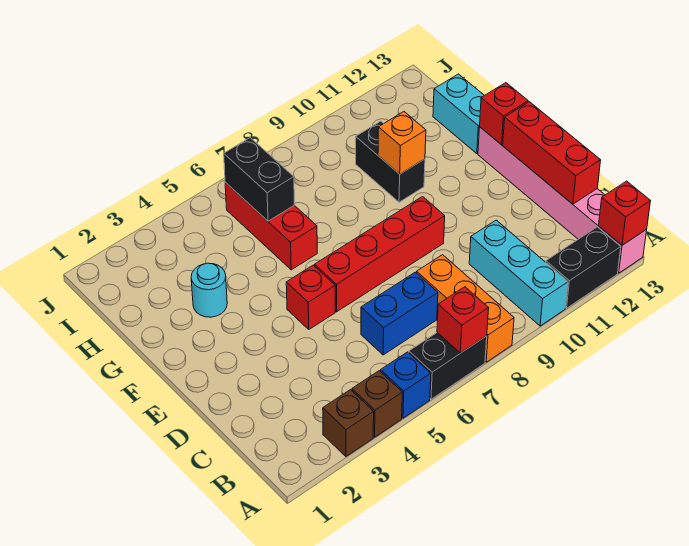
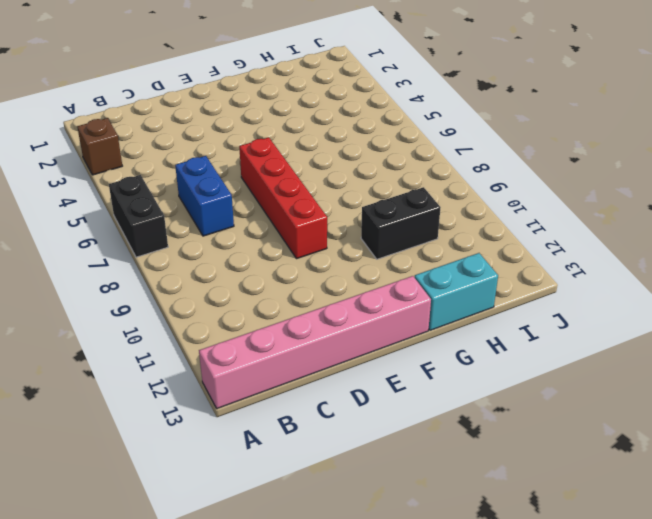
none -> brown brick A4 level 1
none -> blue brick A5 level 1
none -> orange brick A8:C8 level 1

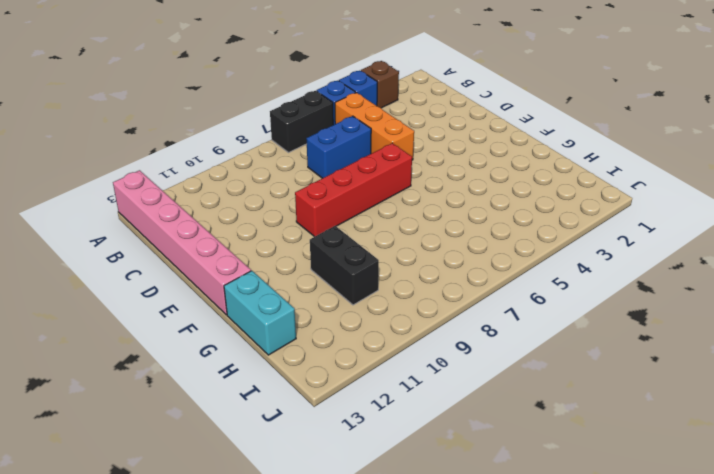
blue brick A4 level 1 -> brown brick A4 level 1
orange brick B5:D5 level 1 -> orange brick A8:C8 level 1
none -> cyan brick A10:C10 level 1
none -> black brick A11:A12 level 1
none -> red brick E5 level 1

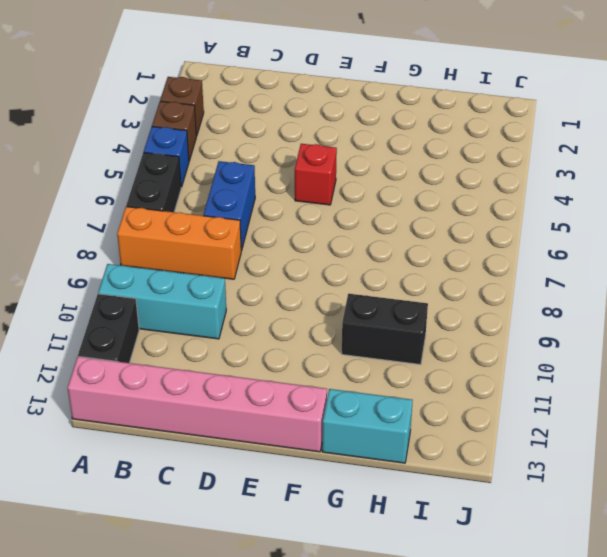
none -> red brick E6:E9 level 1
none -> cyan round brick G3 level 1
none -> red brick G6:I6 level 1

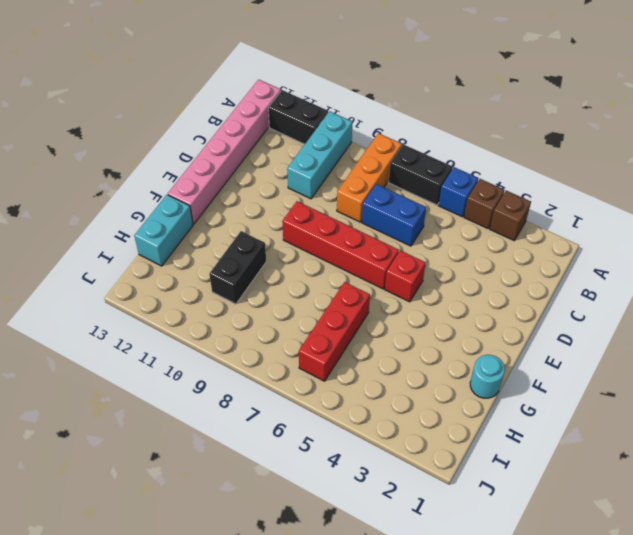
cyan round brick G1 level 1 -> cyan round brick G3 level 1
none -> red brick A7 level 2
none -> red brick A13 level 2
none -> red brick C13:E13 level 2

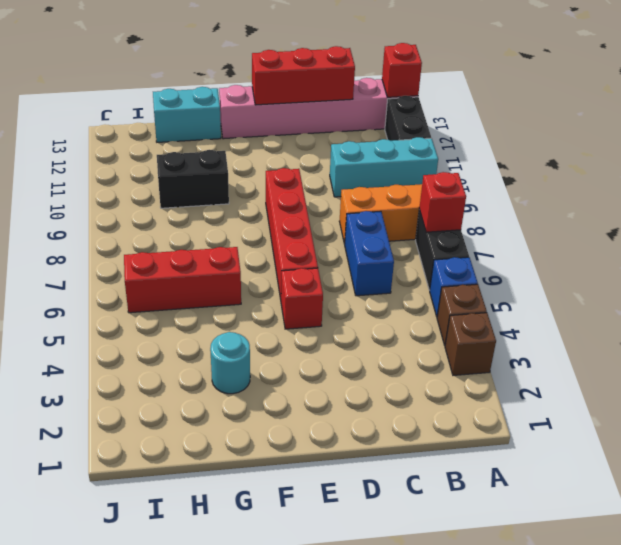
none -> red brick F13 level 2
none -> orange brick G10 level 2
none -> black brick H6:I6 level 2

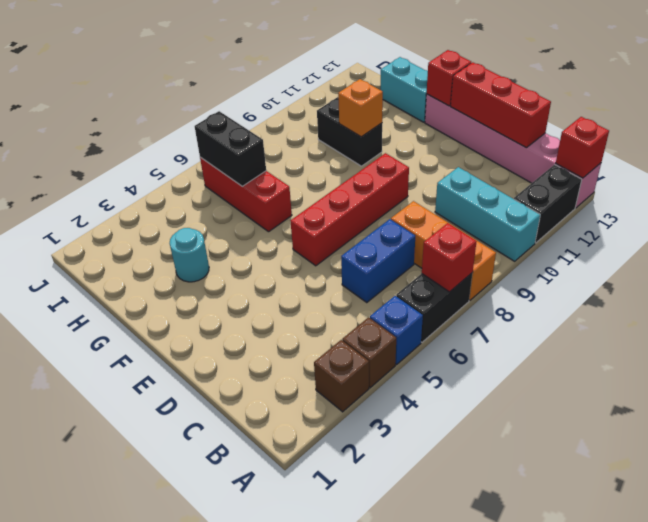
none -> red brick E5 level 1

